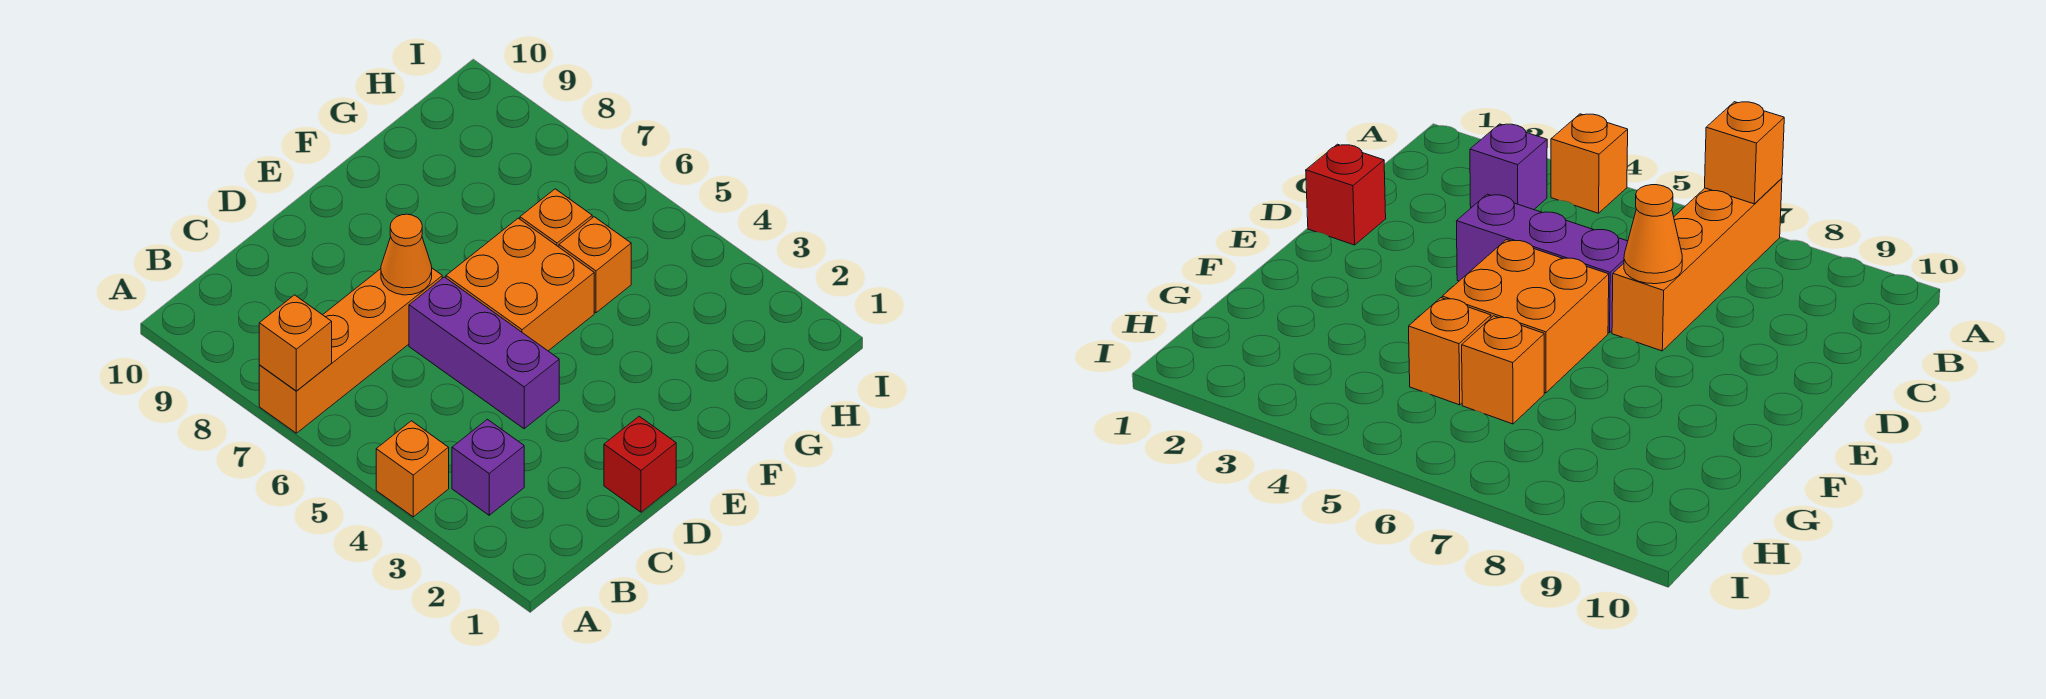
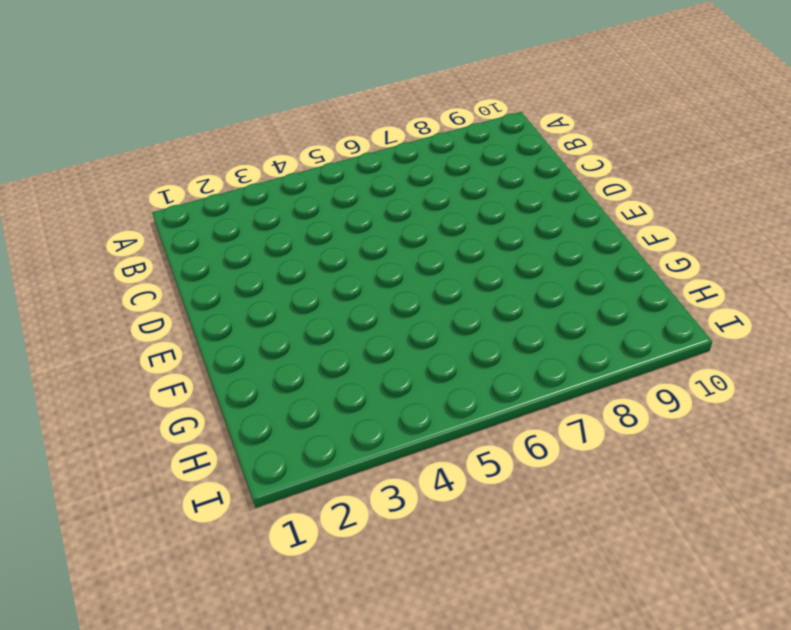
none -> orange brick A4 level 1
none -> orange brick A7:D7 level 1

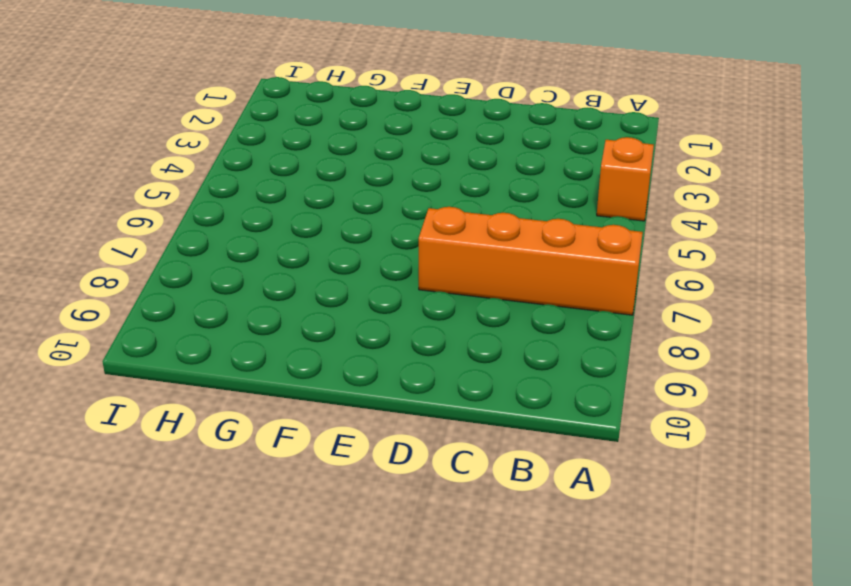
none -> purple brick B3 level 1
none -> red brick D1 level 1

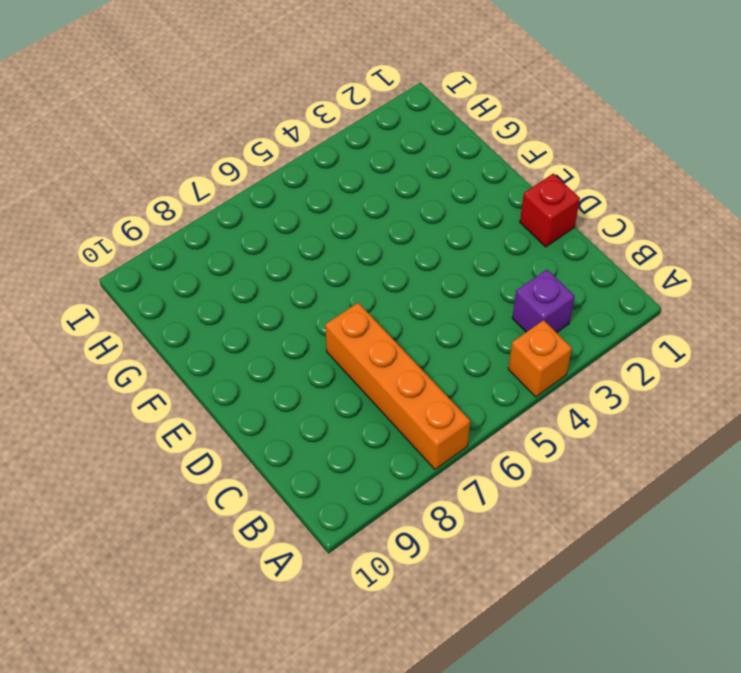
none -> purple brick D4:D6 level 1
none -> orange brick E5:F6 level 1

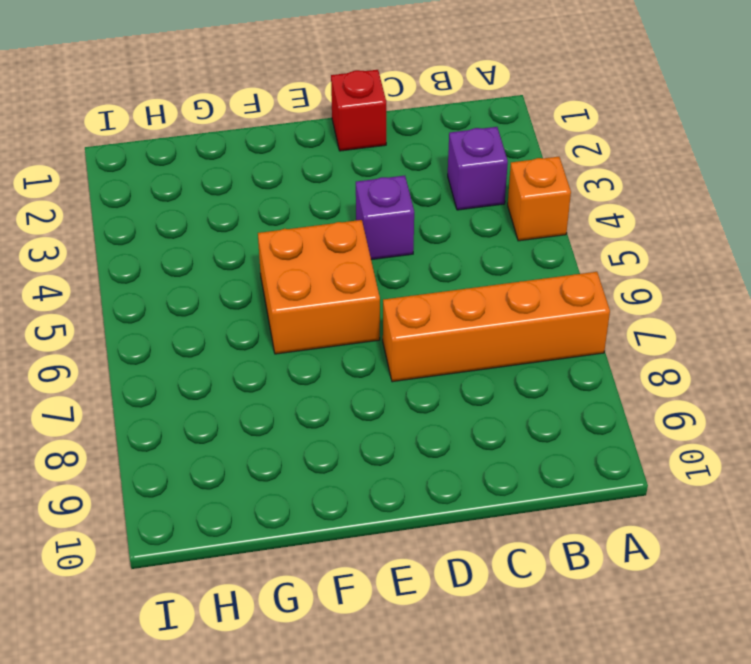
purple brick D4 level 1 -> purple brick D4:D6 level 1
none -> orange brick G5 level 1
none -> orange brick G6 level 1

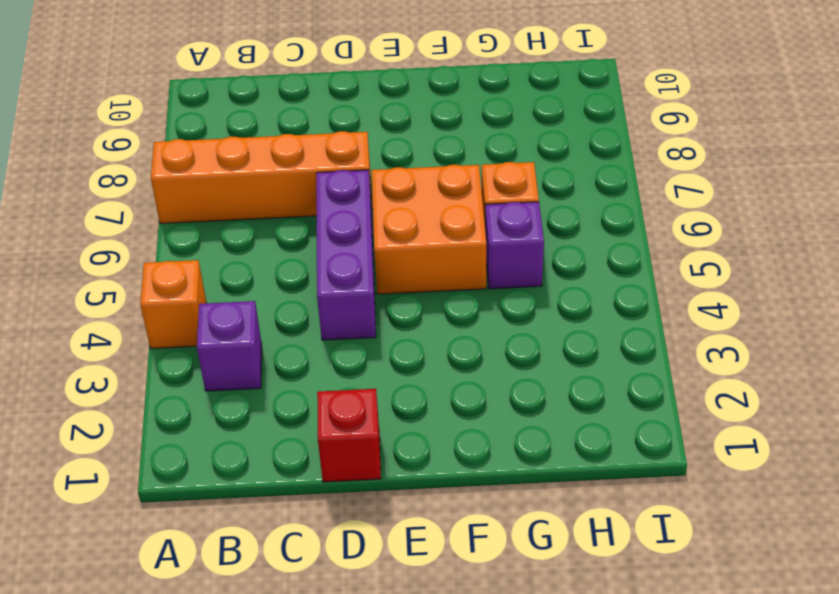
purple brick G5 level 1 -> orange brick G5 level 1
none -> orange brick A7 level 2
none -> orange cone D7 level 2

